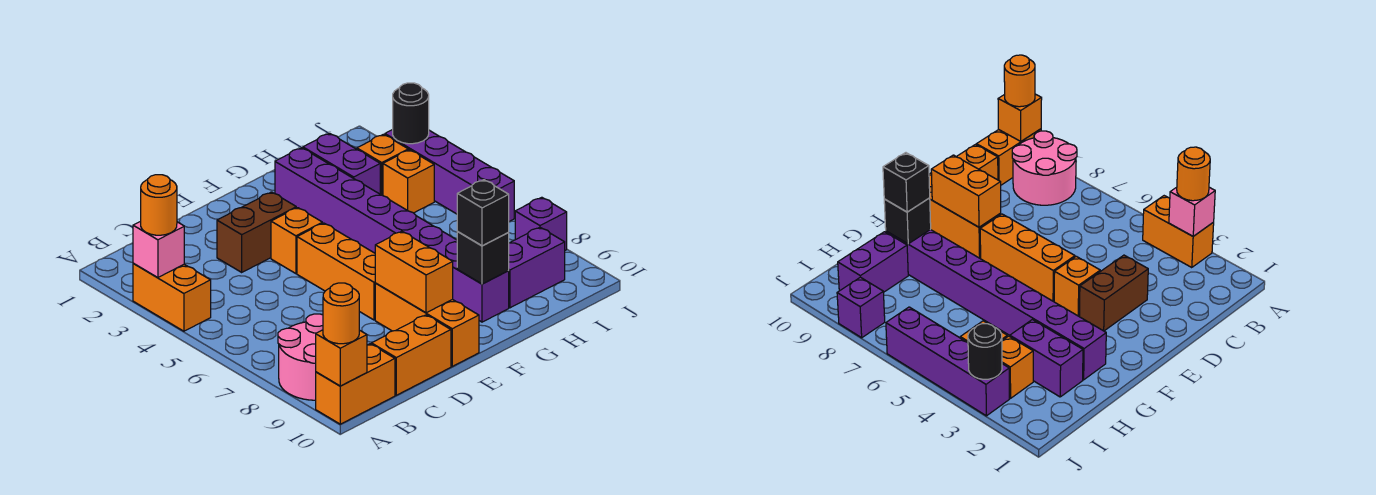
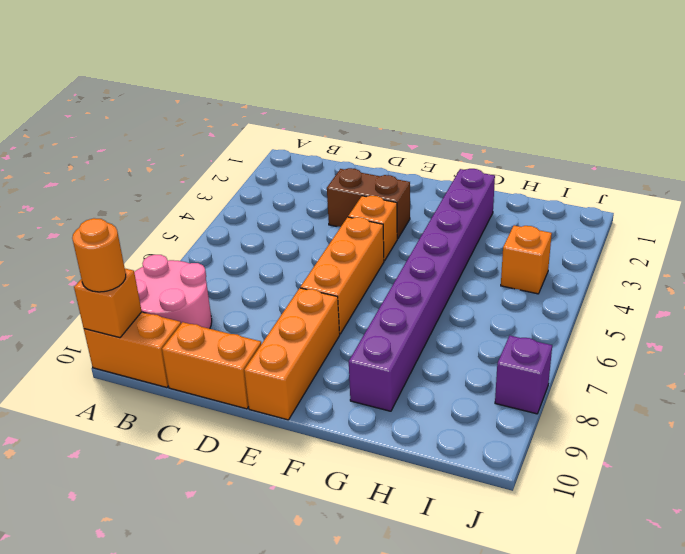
none -> orange brick A3:A4 level 1
none -> purple brick H2:H3 level 1
none -> purple brick H9:I9 level 1

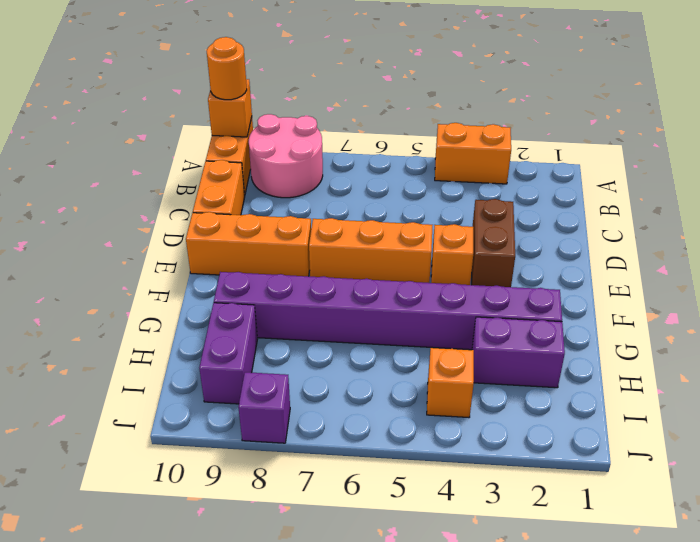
none -> orange brick I3 level 1
none -> purple brick J3:J6 level 1
none -> pink brick A3 level 2

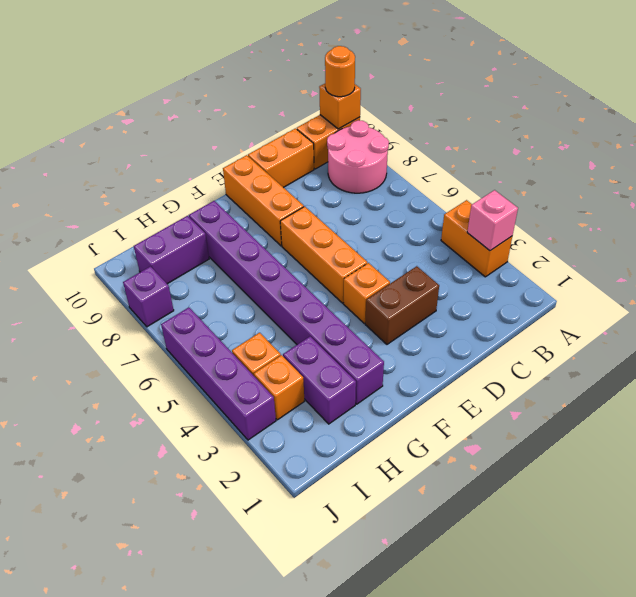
none -> orange brick E8:E9 level 2
none -> black brick G9 level 2
none -> black round brick J3 level 2

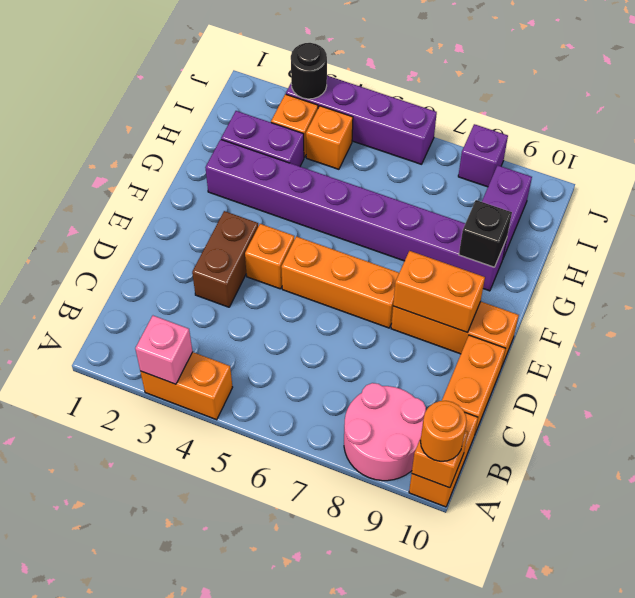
none -> orange round brick A3 level 3
none -> black brick G9 level 3

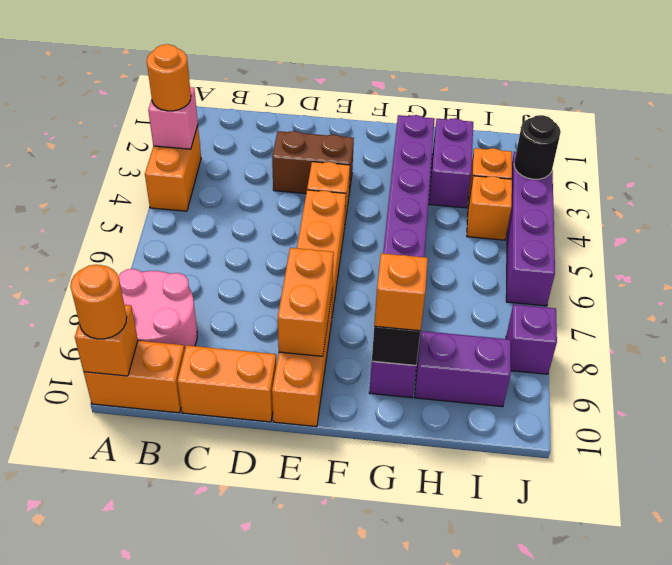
orange brick G9 level 3 -> black brick G9 level 3

